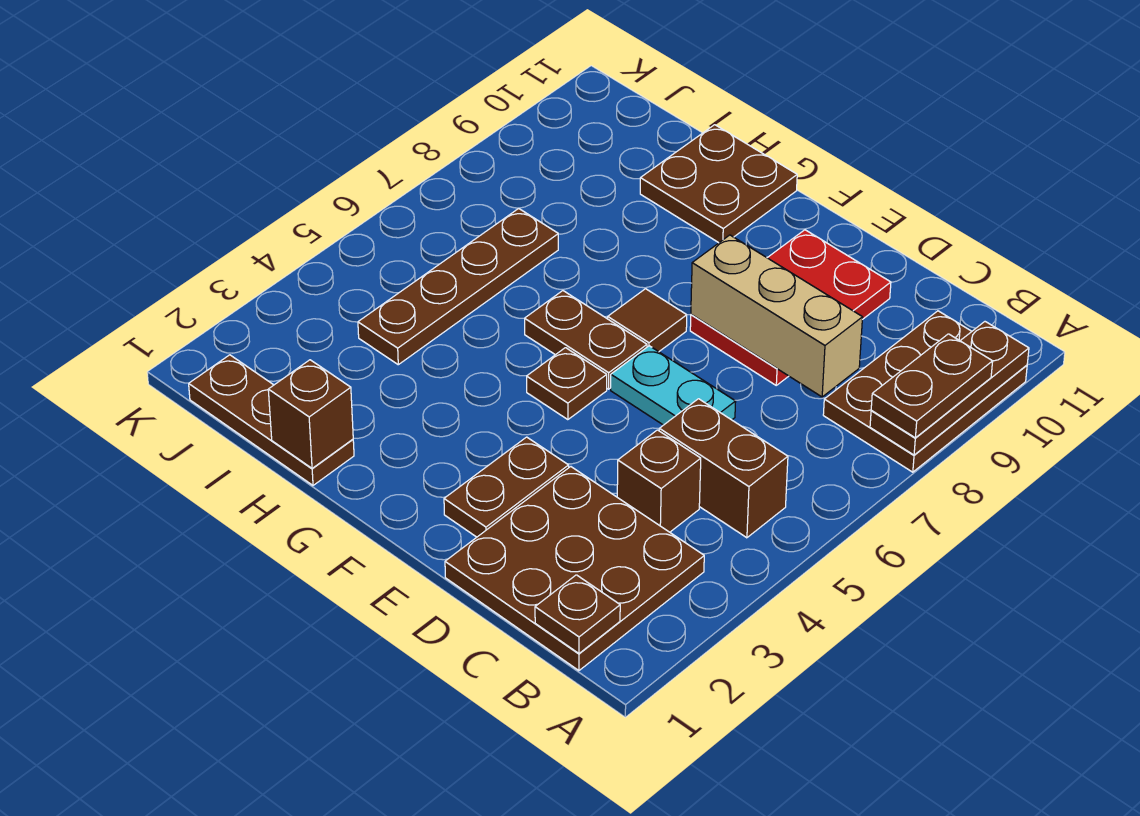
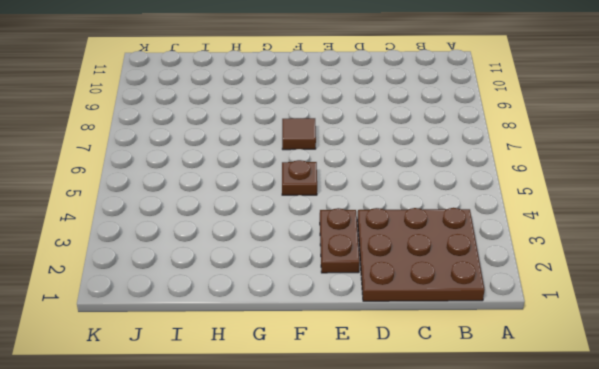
none -> brown plate A8:B10 level 1
none -> brown brick B5:C5 level 1
none -> brown brick C4 level 1

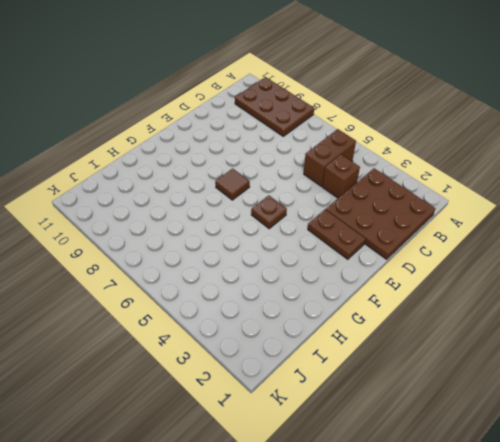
none -> cyan plate D6:E6 level 1
none -> red plate D8:E10 level 1
none -> brown plate F6:G6 level 1

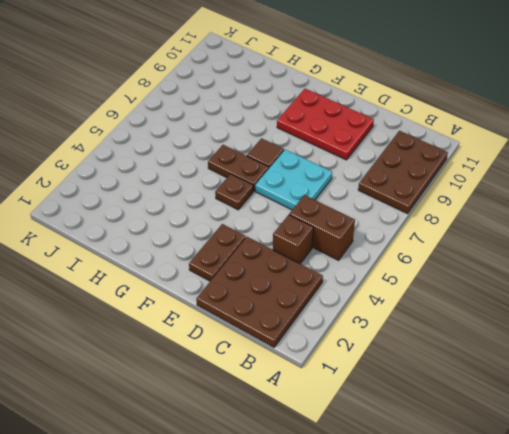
cyan plate D6:E7 level 1 -> cyan plate D6:E6 level 1
red plate D9:F10 level 1 -> red plate D8:E10 level 1
none -> brown plate G10:H11 level 1
none -> brown plate H1:J1 level 1
none -> brown plate I4:I7 level 1

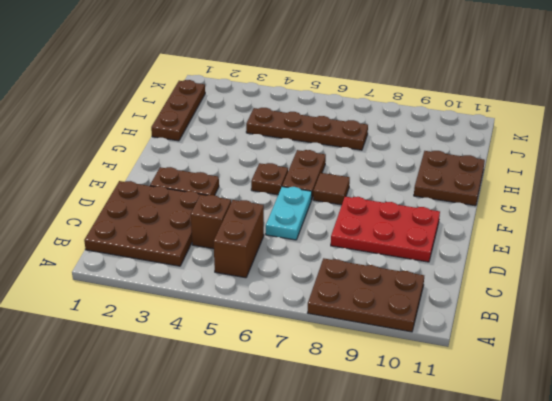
none -> brown plate A8:A10 level 2
none -> brown plate B1 level 2
none -> tan brick C8:E8 level 2

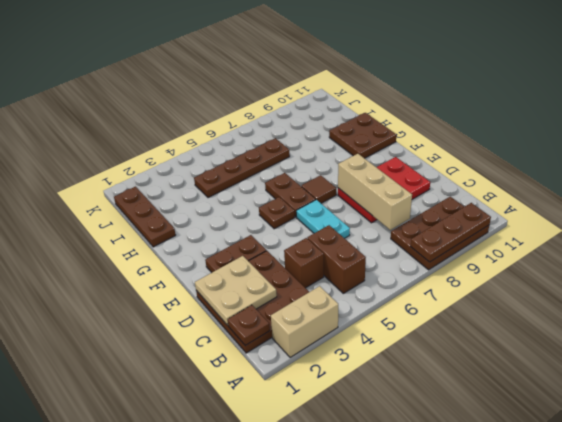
tan brick A2:A3 level 1 -> none
tan plate C1:D2 level 2 -> none
none -> brown brick H1 level 2
none -> brown plate A8:A9 level 3

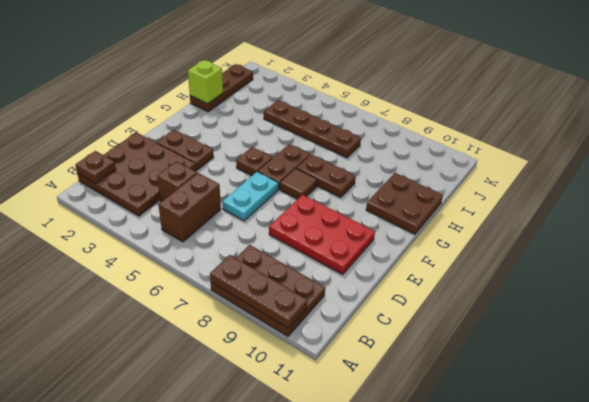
brown plate G7:G8 level 1 -> brown plate A8:A9 level 3
lime brick H1 level 2 -> brown brick H1 level 2
none -> tan brick C8:E8 level 2

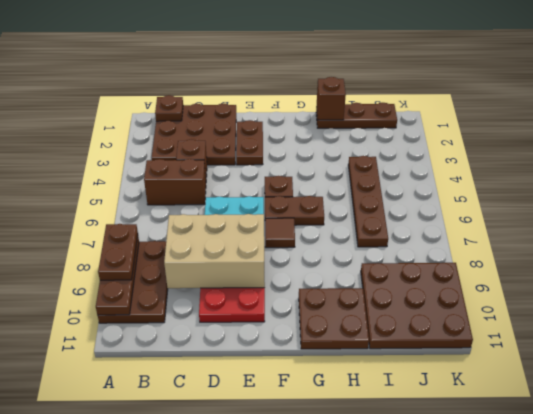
tan brick C8:E9 level 2 -> tan brick C8:E8 level 2
brown plate I9:K11 level 1 -> none

